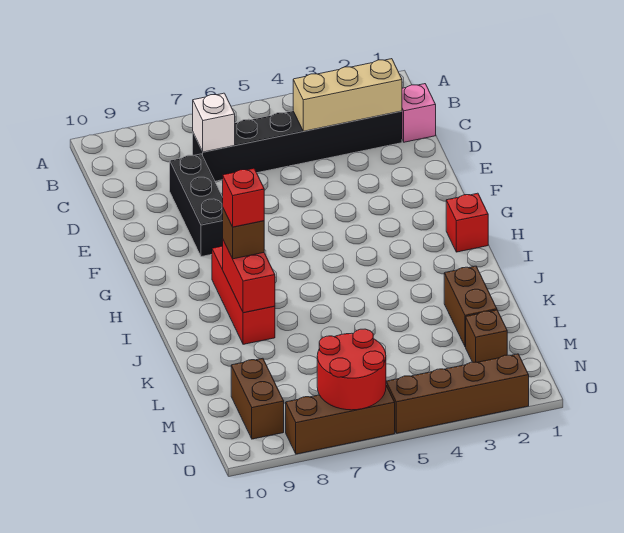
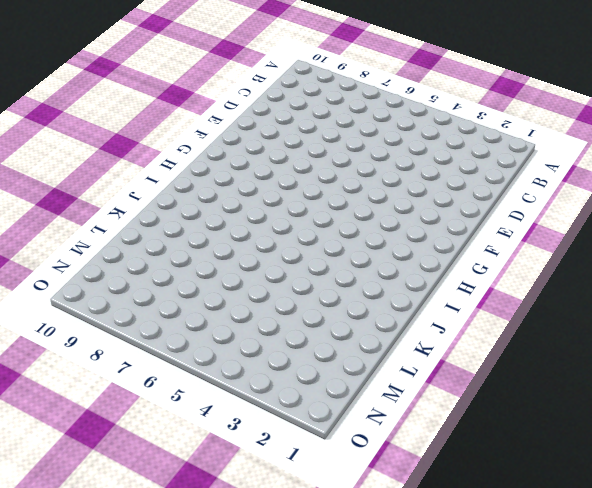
none -> pink brick C1 level 1
none -> black brick C2:C7 level 1
none -> black brick D8:F8 level 1

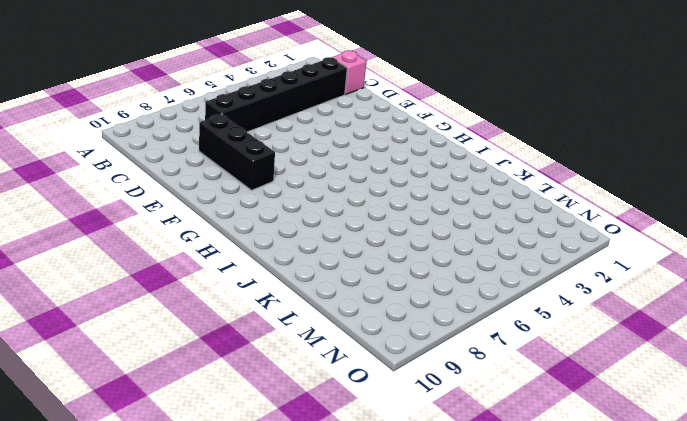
none -> red brick H1 level 1
none -> red brick H8:J8 level 1
none -> brown brick K2:L2 level 1

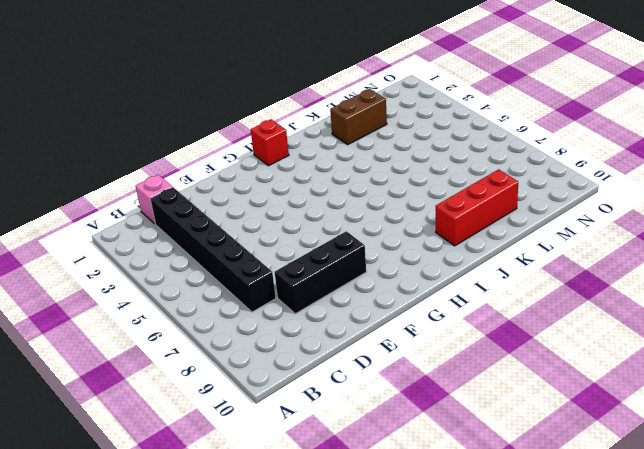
red brick J9:L9 level 1 -> red brick H8:J8 level 1
none -> brown brick M2 level 1
none -> brown brick M9:N9 level 1
none -> brown brick O2:O5 level 1

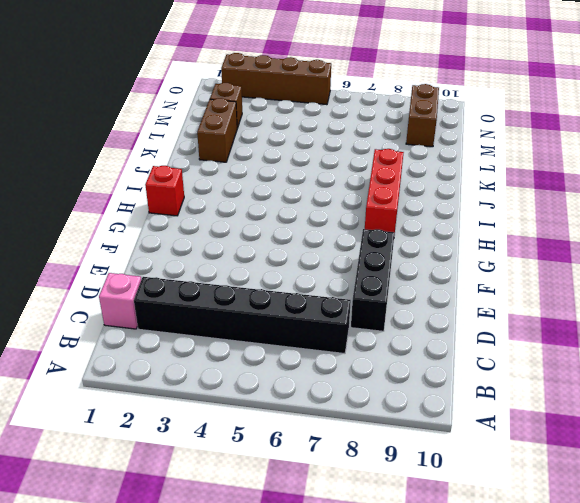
none -> brown brick O6:O8 level 1
none -> tan brick C2:C4 level 2
none -> white brick C7 level 2

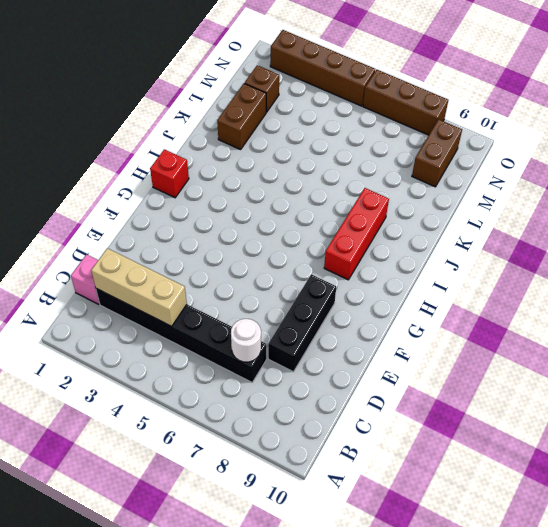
white round brick C7 level 2 -> white brick C7 level 2
none -> red brick I8:J8 level 2
none -> red round brick N6:O7 level 2
none -> brown brick I8 level 3

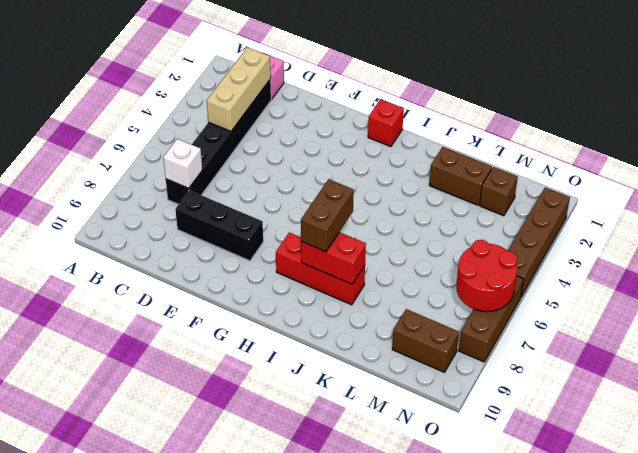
brown brick I7:I8 level 3 -> brown brick I8 level 3
none -> red brick I8 level 4

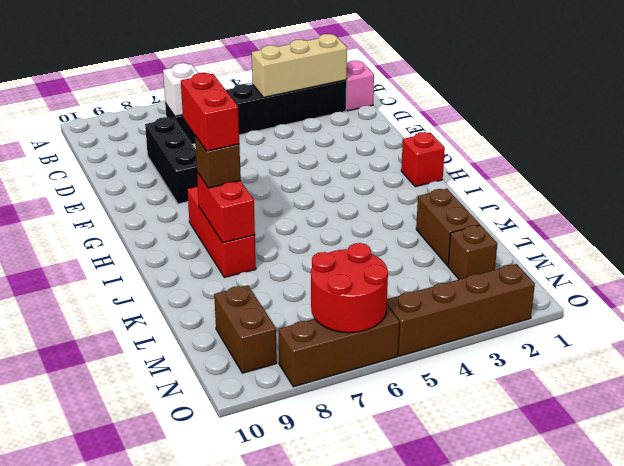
red brick H8:I8 level 4 -> red brick I8 level 4

